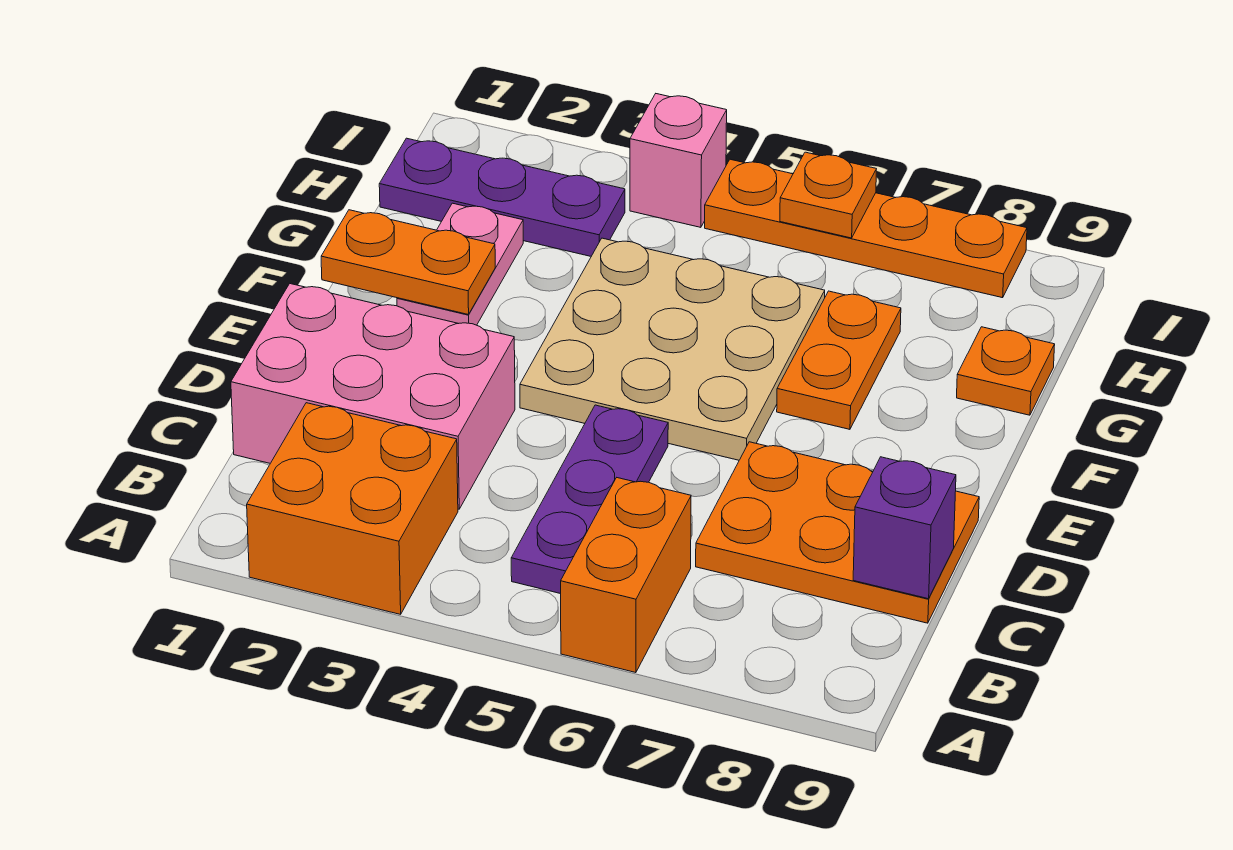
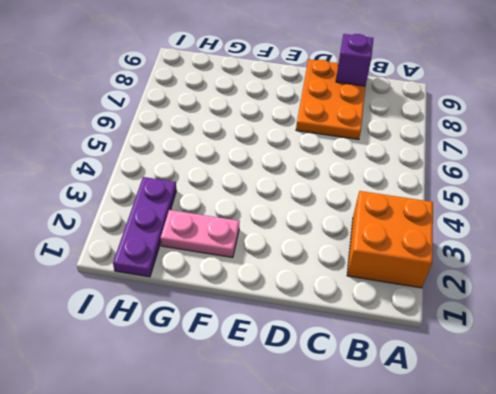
none -> orange brick A6:B6 level 1
none -> purple plate B5:D5 level 1
none -> pink brick C1:D3 level 1

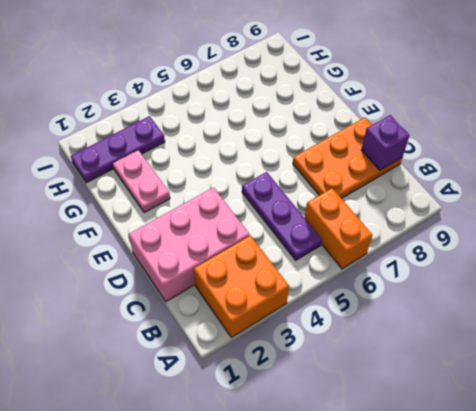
none -> tan plate E4:G6 level 1
none -> orange plate F7:G7 level 1
none -> orange plate G9 level 1

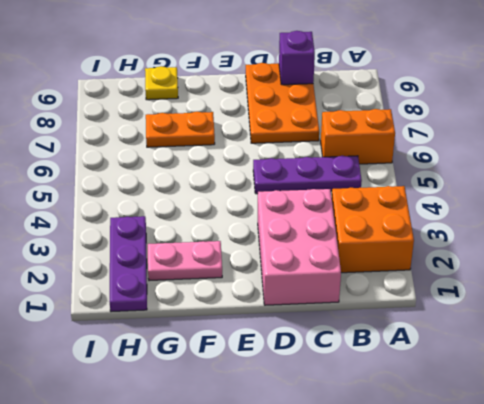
yellow plate G9 level 1 -> orange plate G9 level 1
none -> tan plate E4:G6 level 1
none -> pink brick I4 level 1
none -> orange plate I5:I8 level 1

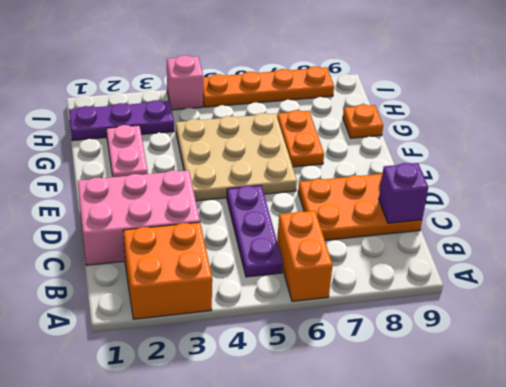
none -> orange plate F1:F2 level 2
none -> orange plate I6 level 2

